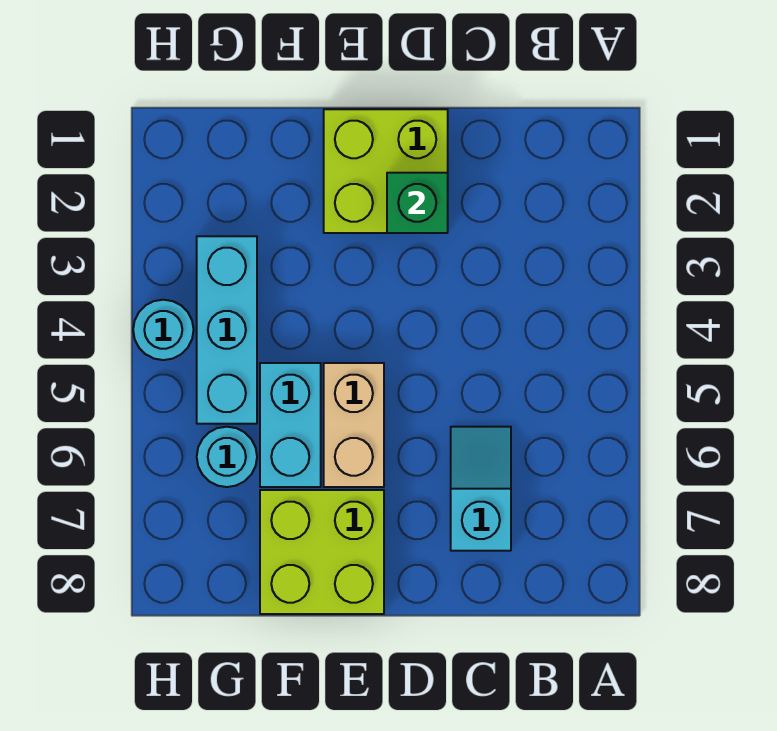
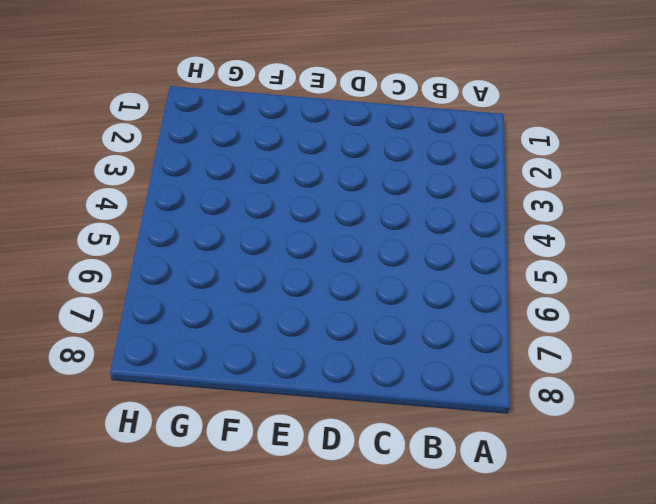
none -> cyan slope C6:C7 level 1 top 7
none -> lime brick D1:E2 level 1

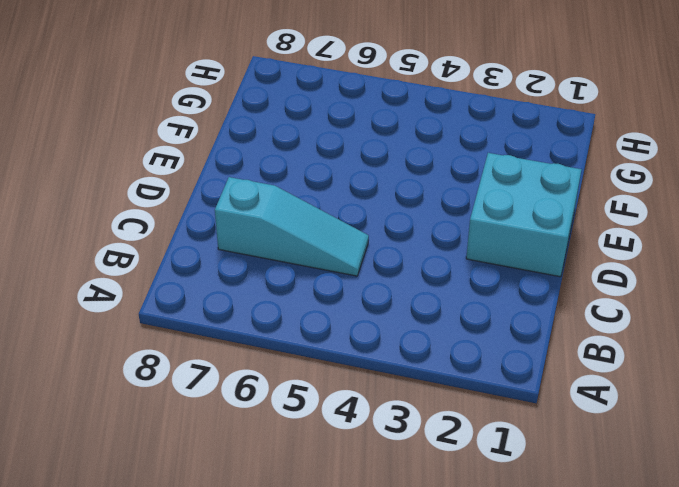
cyan slope C5:C7 level 1 top 7 -> cyan slope C6:C7 level 1 top 7
cyan brick D1:E2 level 1 -> lime brick D1:E2 level 1
none -> tan brick E5:E6 level 1
none -> lime brick E7:F8 level 1

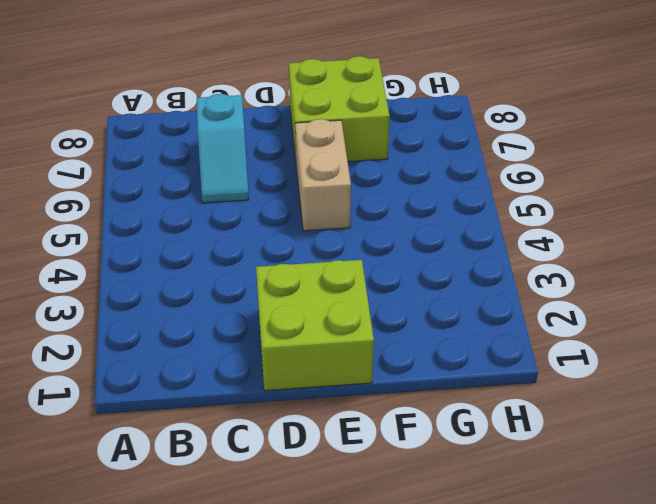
none -> cyan brick F5:F6 level 1
none -> cyan brick G3:G5 level 1

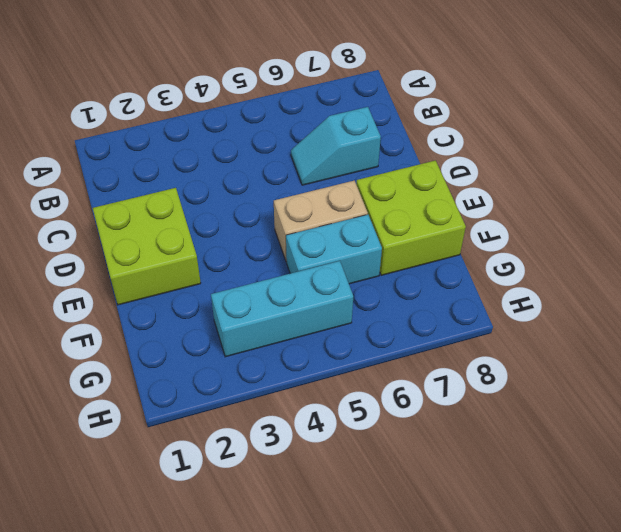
none -> cyan round brick G6 level 1
none -> cyan round brick H4 level 1

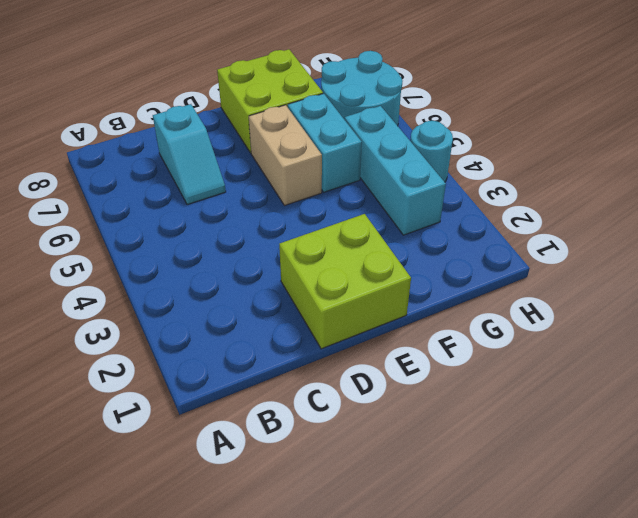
cyan round brick G6:H7 level 1 -> cyan round brick G6 level 1
none -> green brick D2 level 2

